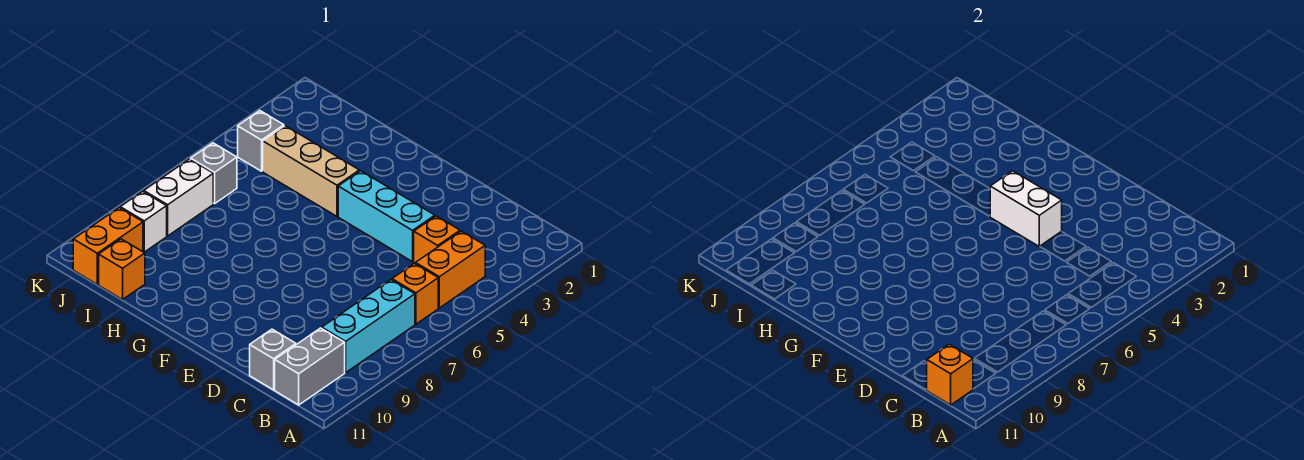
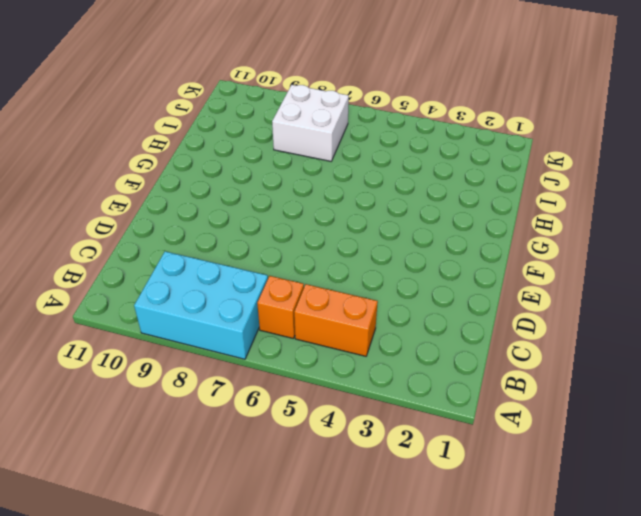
cyan brick A7:B9 level 1 -> cyan brick B7:B9 level 1
white brick I7:J8 level 1 -> white brick J7:J8 level 1
none -> grey brick B10:B11 level 1
none -> orange brick C4 level 1
none -> grey brick C11 level 1

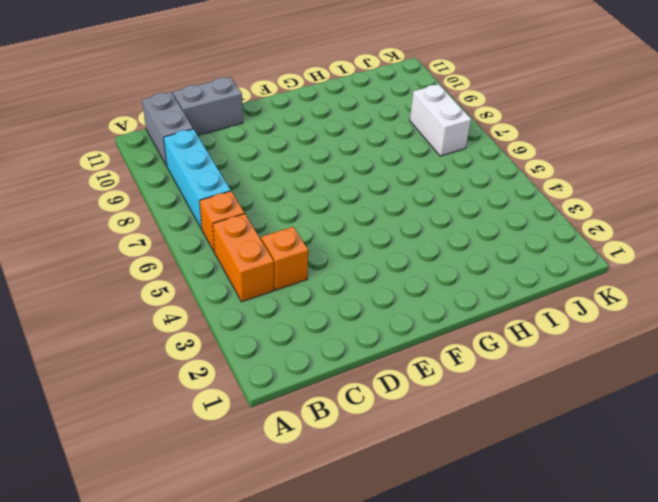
grey brick C11:D11 level 1 -> grey brick C11 level 1
none -> cyan brick D4:F4 level 1
none -> tan brick G4:I4 level 1
none -> orange brick I11 level 1

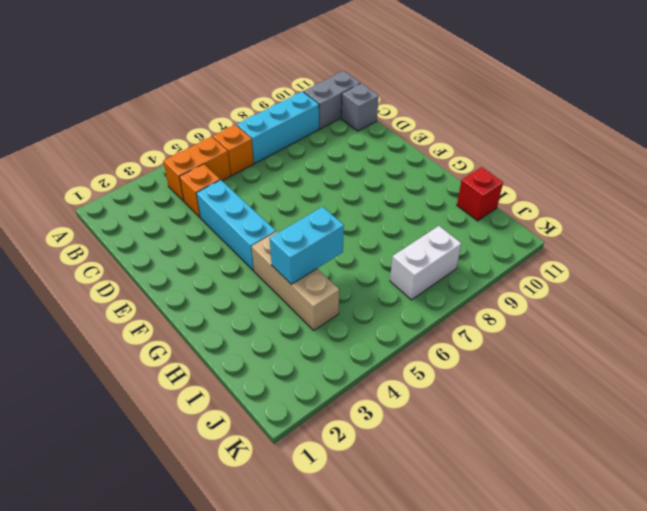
cyan brick H4:H5 level 2 -> none
red brick I11 level 1 -> orange brick I11 level 1
none -> grey brick J4 level 1
none -> grey brick J6 level 1
none -> white brick J9 level 1

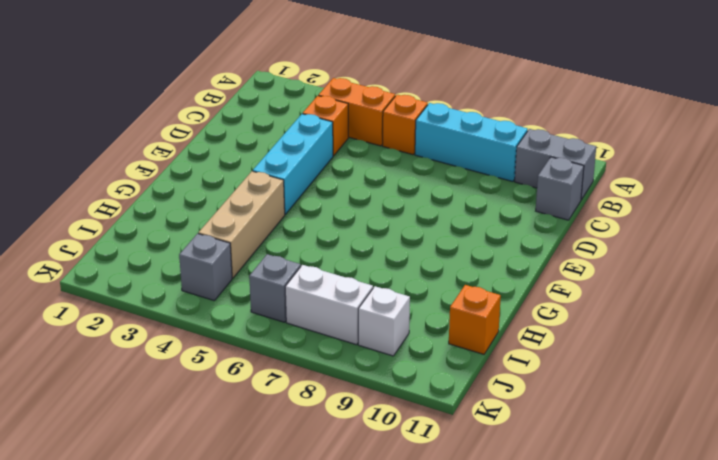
none -> orange brick J10:J11 level 1
none -> orange brick B11 level 2
none -> white brick E4:F4 level 2

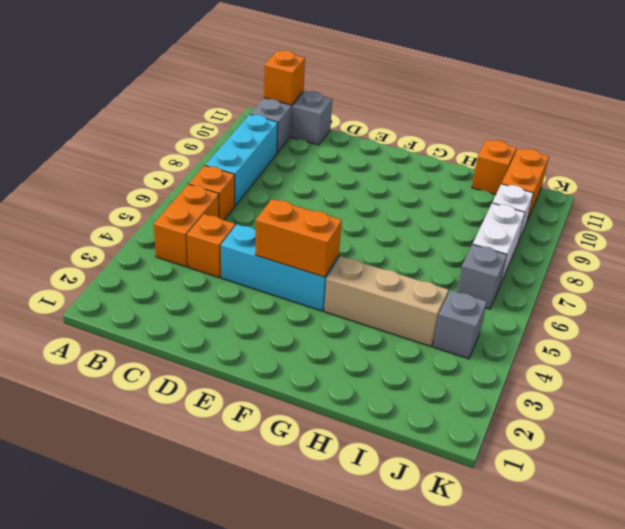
orange brick E4:F4 level 2 -> white brick E4:F4 level 2

